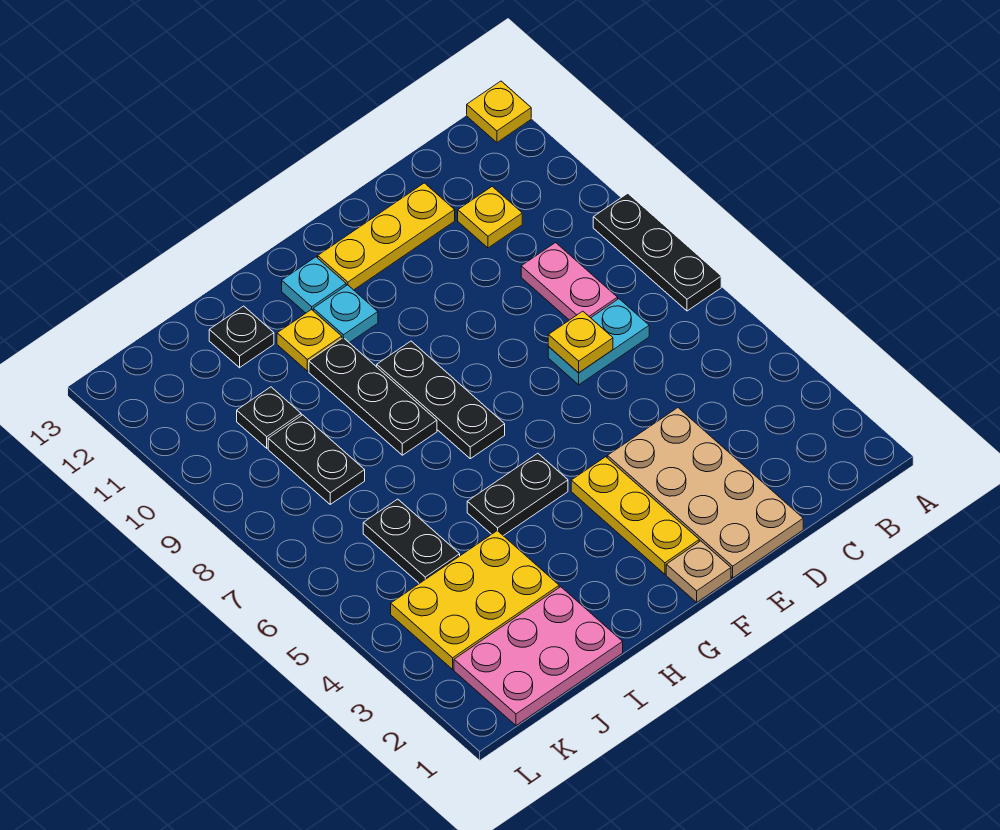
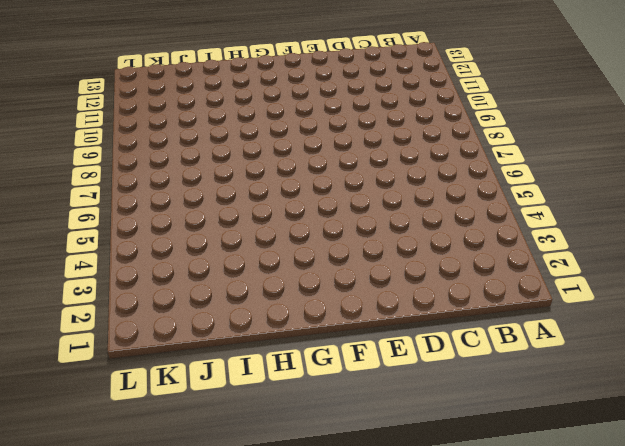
none -> black plate A7:A9 level 1
none -> yellow plate A13 level 1
none -> cyan plate C7:D7 level 1

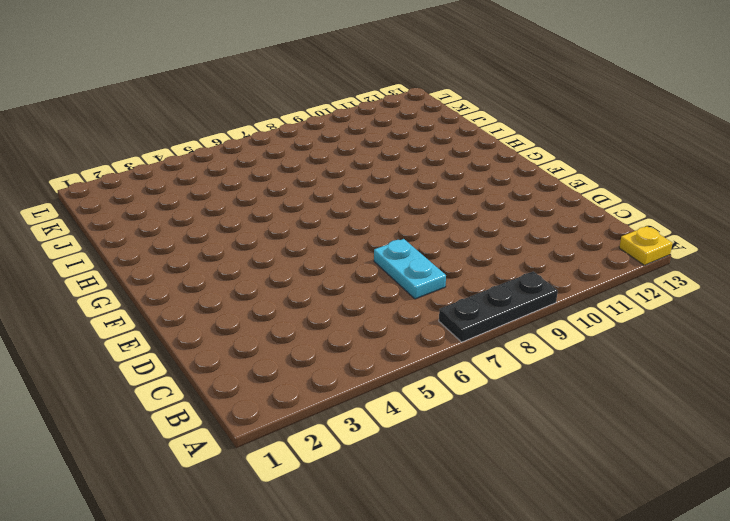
none -> pink plate C8:C9 level 1
none -> yellow plate C11 level 1
none -> tan plate D1:E4 level 1

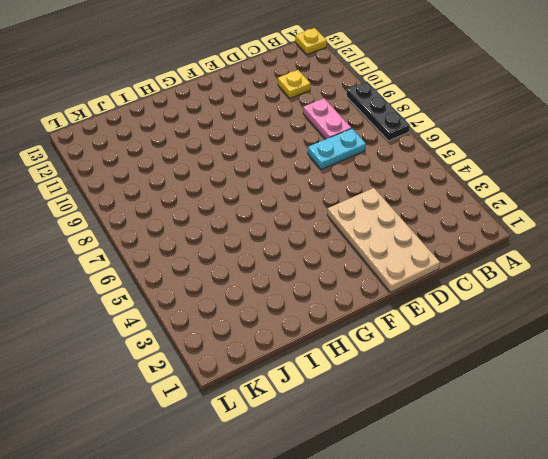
none -> yellow plate D12:F12 level 1
none -> tan plate F1 level 1
none -> yellow plate F2:F4 level 1

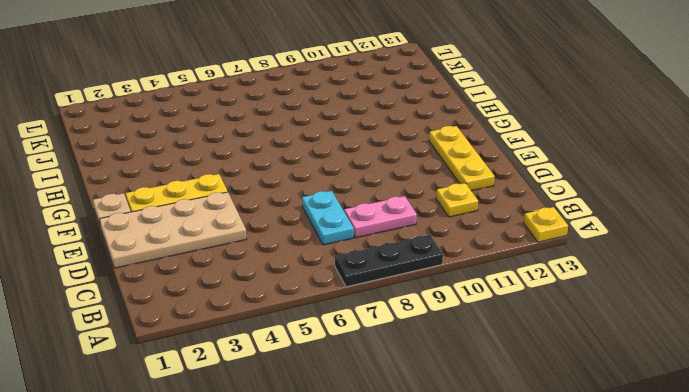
none -> black plate G5:H5 level 1
none -> black plate G7:G9 level 1
none -> cyan plate G11 level 1

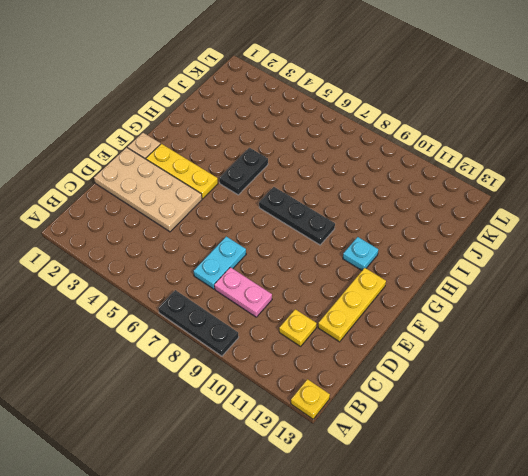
none -> cyan plate G12 level 1
none -> black plate H8:H10 level 1
none -> yellow plate H11 level 1

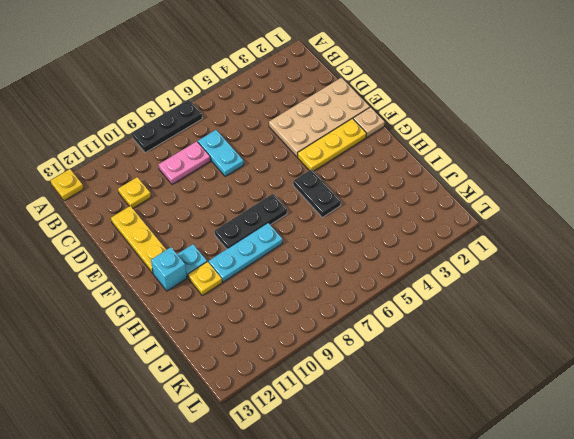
cyan brick G12 level 1 -> cyan plate G12 level 1
cyan plate H8:H10 level 1 -> black plate H8:H10 level 1
none -> pink plate I1:K2 level 1
none -> yellow plate I3:K4 level 1
none -> black plate I12 level 1

